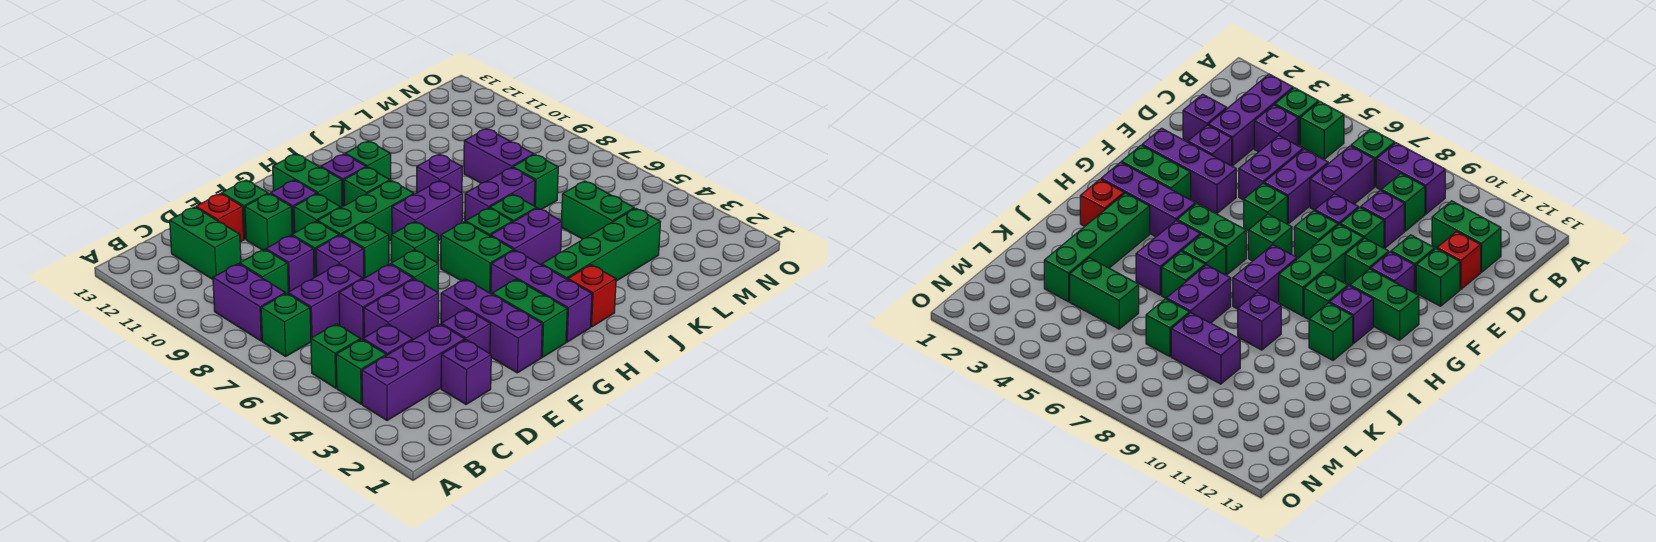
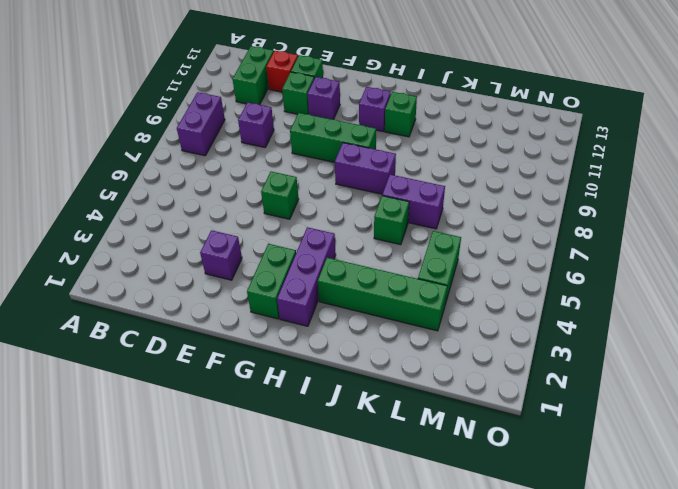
none -> purple brick B3:D3 level 1
none -> green brick B4 level 1
none -> green brick B5 level 1
none -> green brick B7 level 1

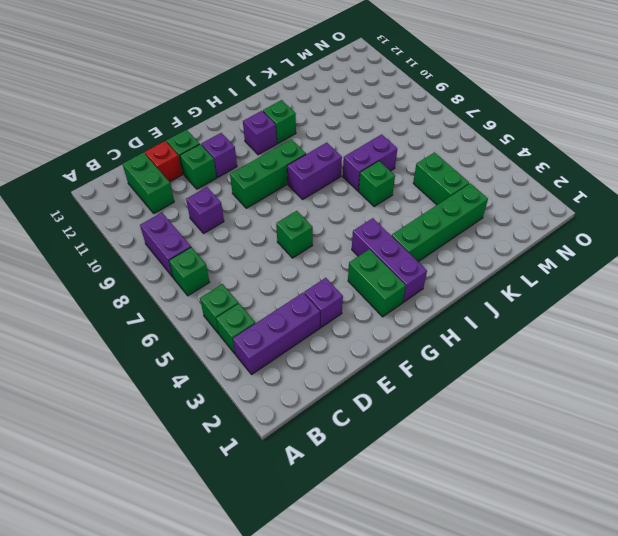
none -> purple brick C4 level 1
none -> purple brick C7:D7 level 1
none -> green brick C9 level 1
none -> purple brick D2 level 1

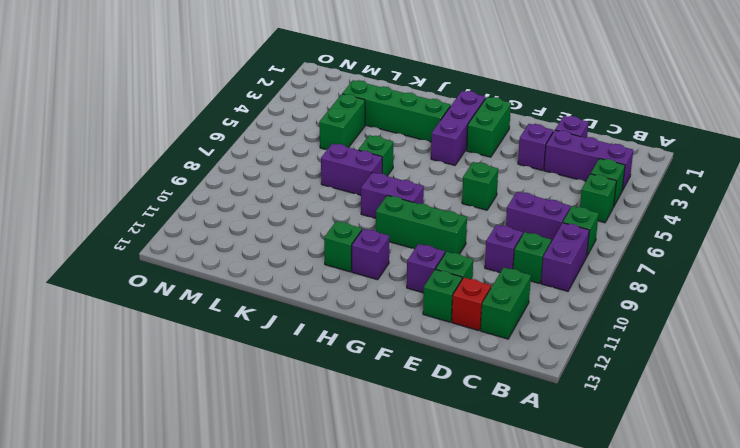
none -> purple brick C4 level 1
none -> purple brick D5:E5 level 1
none -> purple brick D6:E6 level 1
none -> purple brick E8 level 1

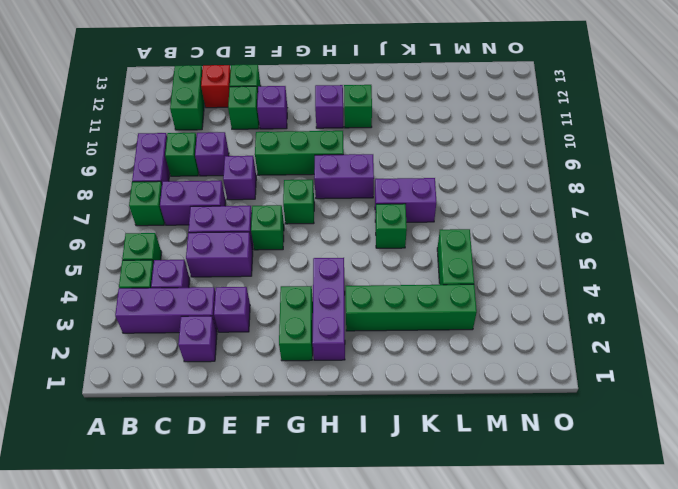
none -> green brick E9 level 1
none -> purple brick F2:F4 level 1
none -> green brick F8 level 1
none -> green brick F10 level 1

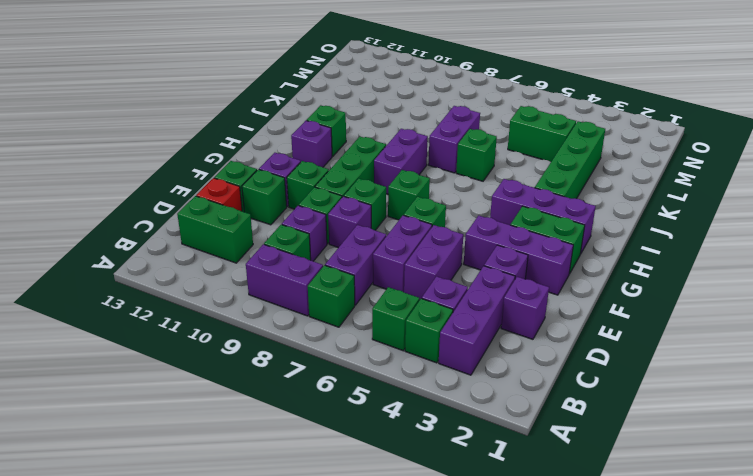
none -> green brick G11:G12 level 1
none -> green brick H5:H6 level 1
none -> green brick H10 level 1
none -> red brick I2 level 1

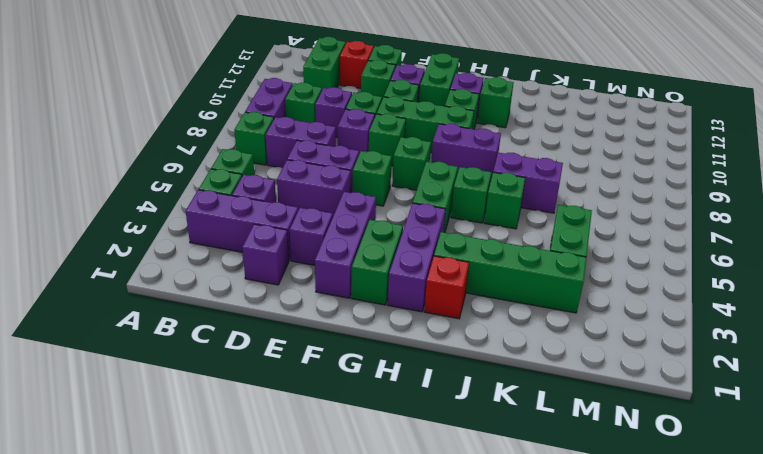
none -> purple brick I5:J5 level 1
none -> purple brick J9 level 1
none -> green brick L7 level 1
none -> purple brick L8:L9 level 1

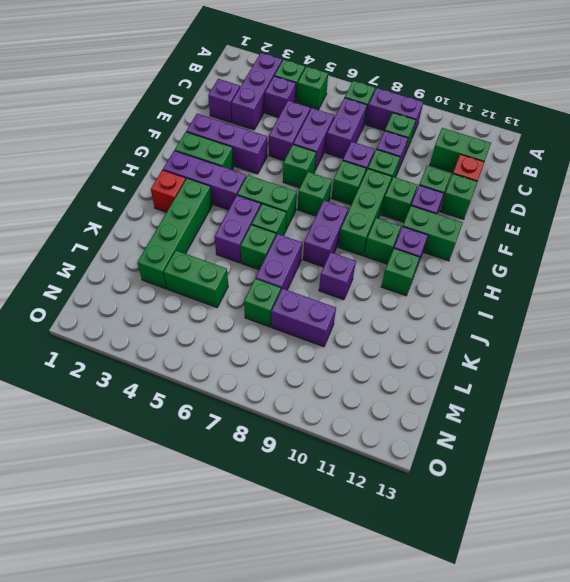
none -> purple brick E3 level 1

